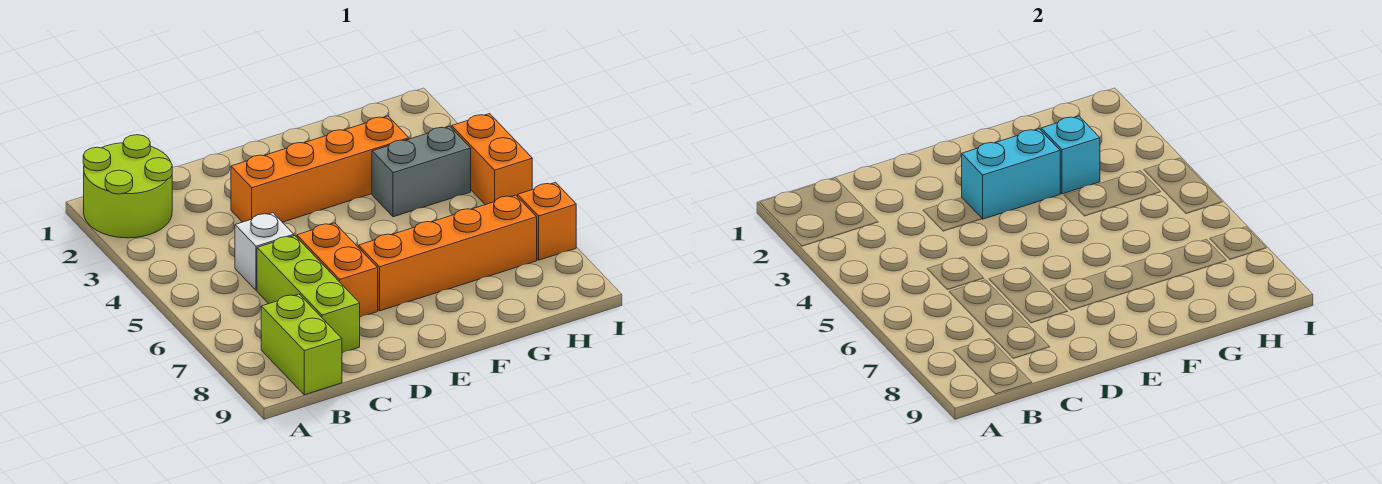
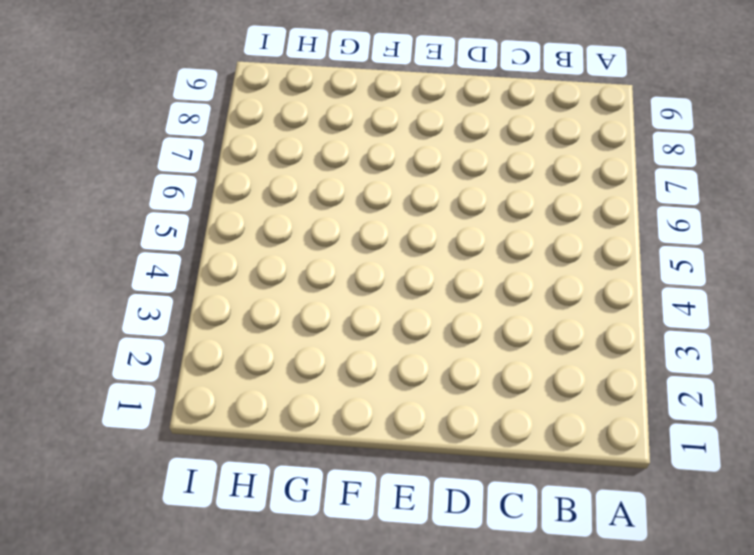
none -> lime round brick A1:B2 level 1
none -> lime brick B8:B9 level 1
none -> white brick C5 level 1

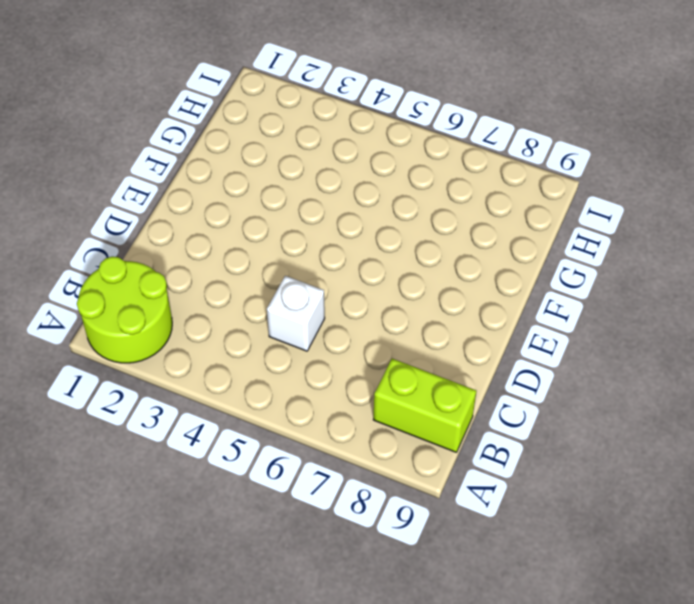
none -> lime brick C6:C8 level 1
none -> orange brick D3:G3 level 1
none -> orange brick D6:D7 level 1

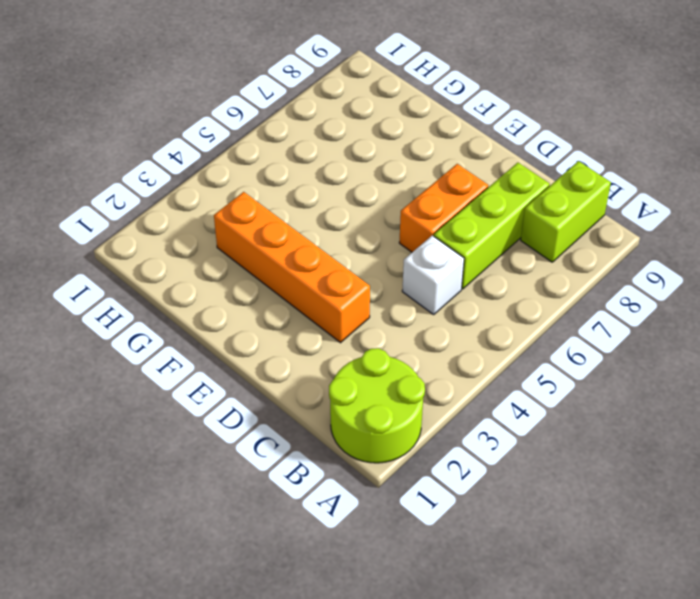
none -> orange brick E7:H7 level 1
none -> grey brick G4:H4 level 1
none -> orange brick I4:I5 level 1

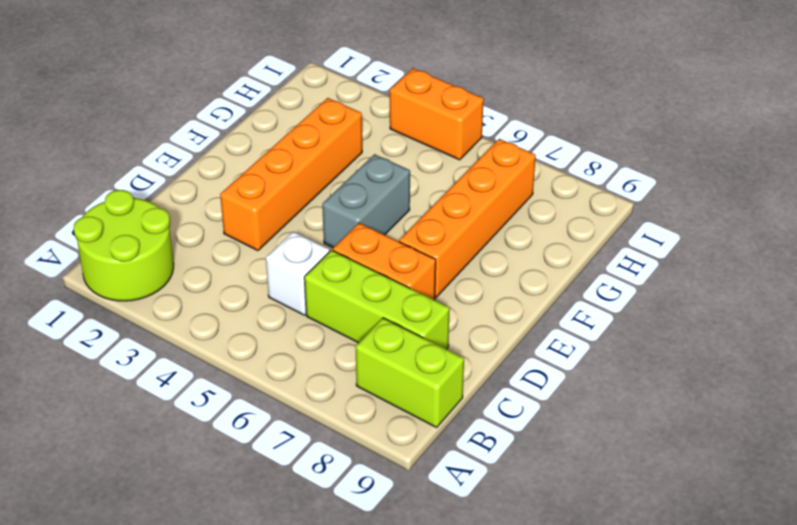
grey brick E5:F5 level 1 -> grey brick G4:H4 level 1
none -> orange brick I7 level 1
none -> cyan brick E3:F3 level 2
none -> cyan brick G3 level 2

